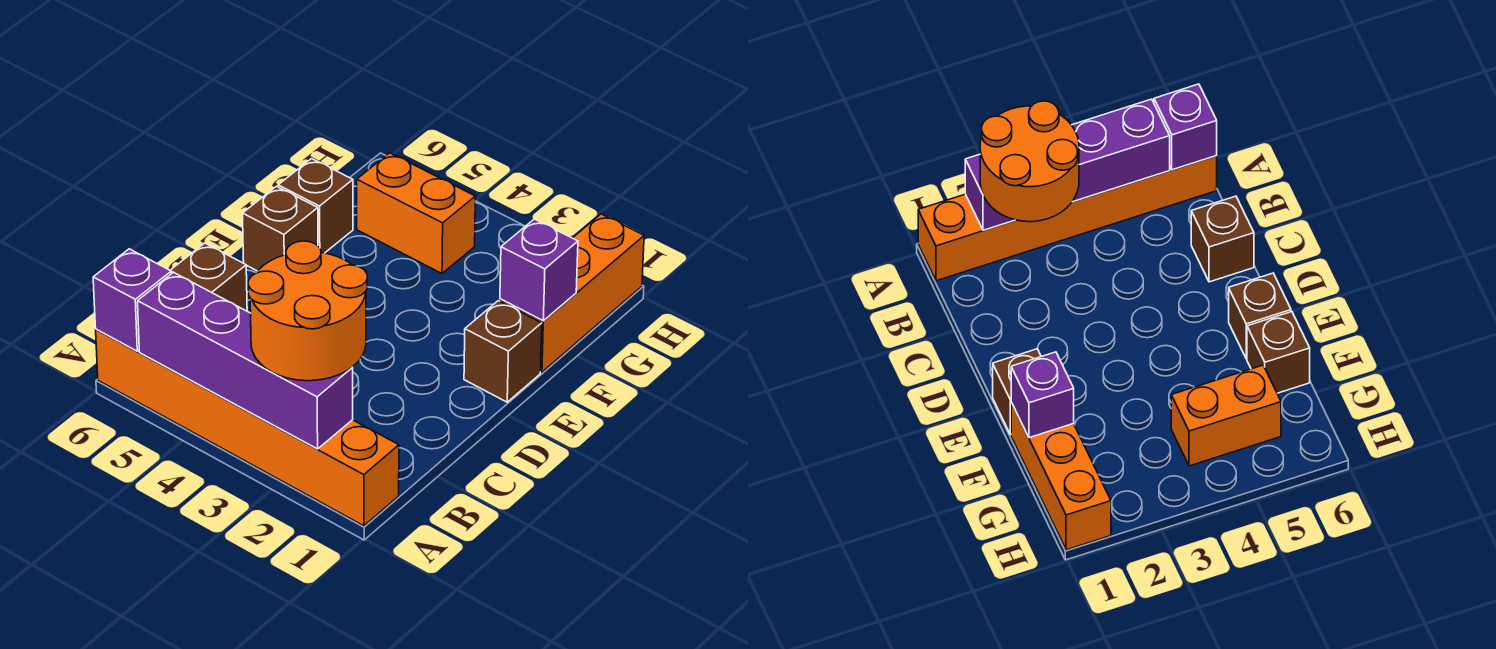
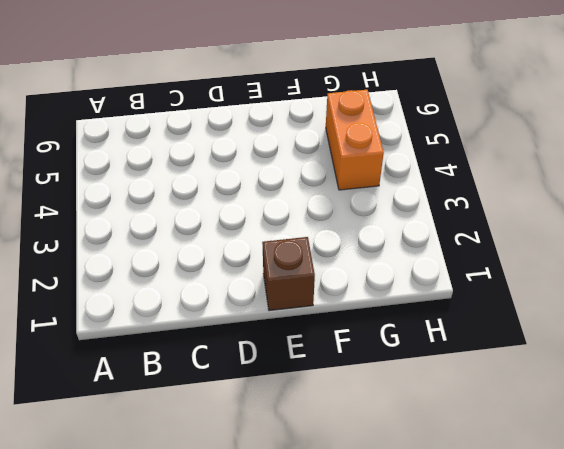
none -> orange brick A1:A6 level 1
none -> brown brick C6 level 1

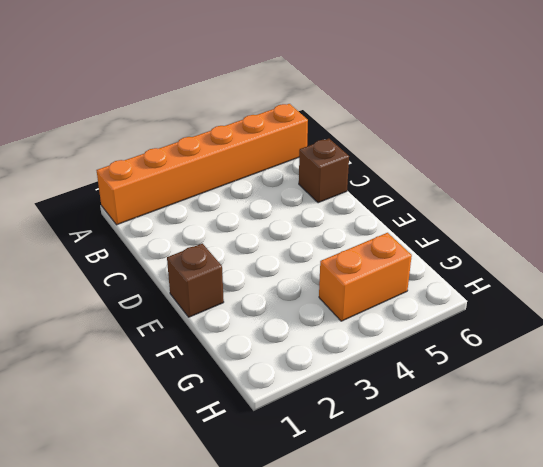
none -> brown brick E6 level 1
none -> orange brick F1:H1 level 1

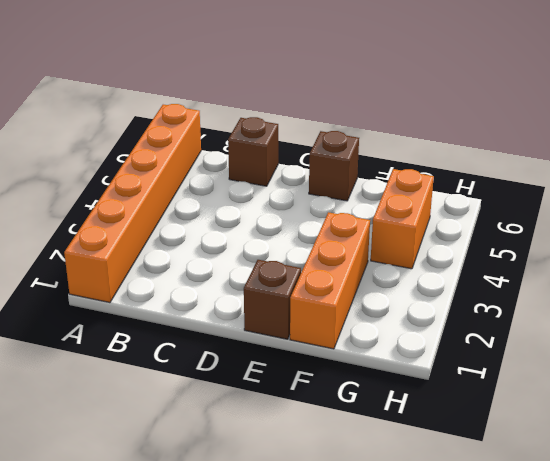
orange brick F1:F3 level 1 -> orange brick F1:H1 level 1
none -> brown brick F6 level 1
none -> purple brick A2:A5 level 2

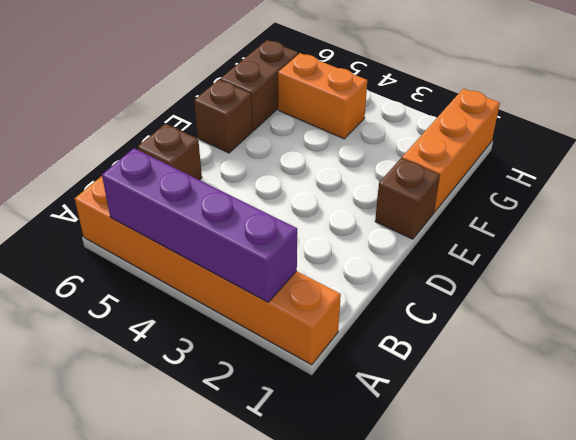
brown brick F6:G6 level 1 -> brown brick F6 level 1
none -> purple brick A6 level 2
none -> purple brick F1 level 2

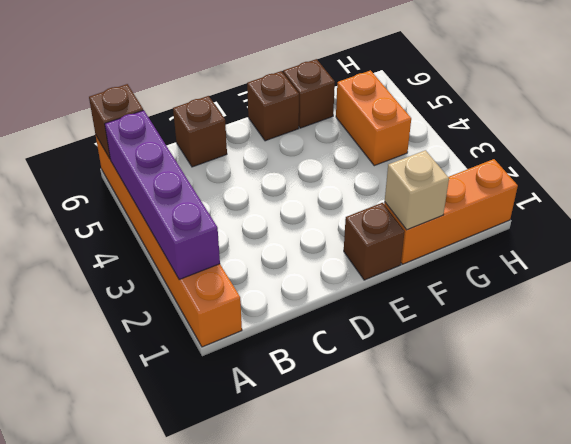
brown brick A6 level 2 -> purple brick A6 level 2
tan brick F1 level 2 -> purple brick F1 level 2
none -> orange round brick A2:B3 level 3

